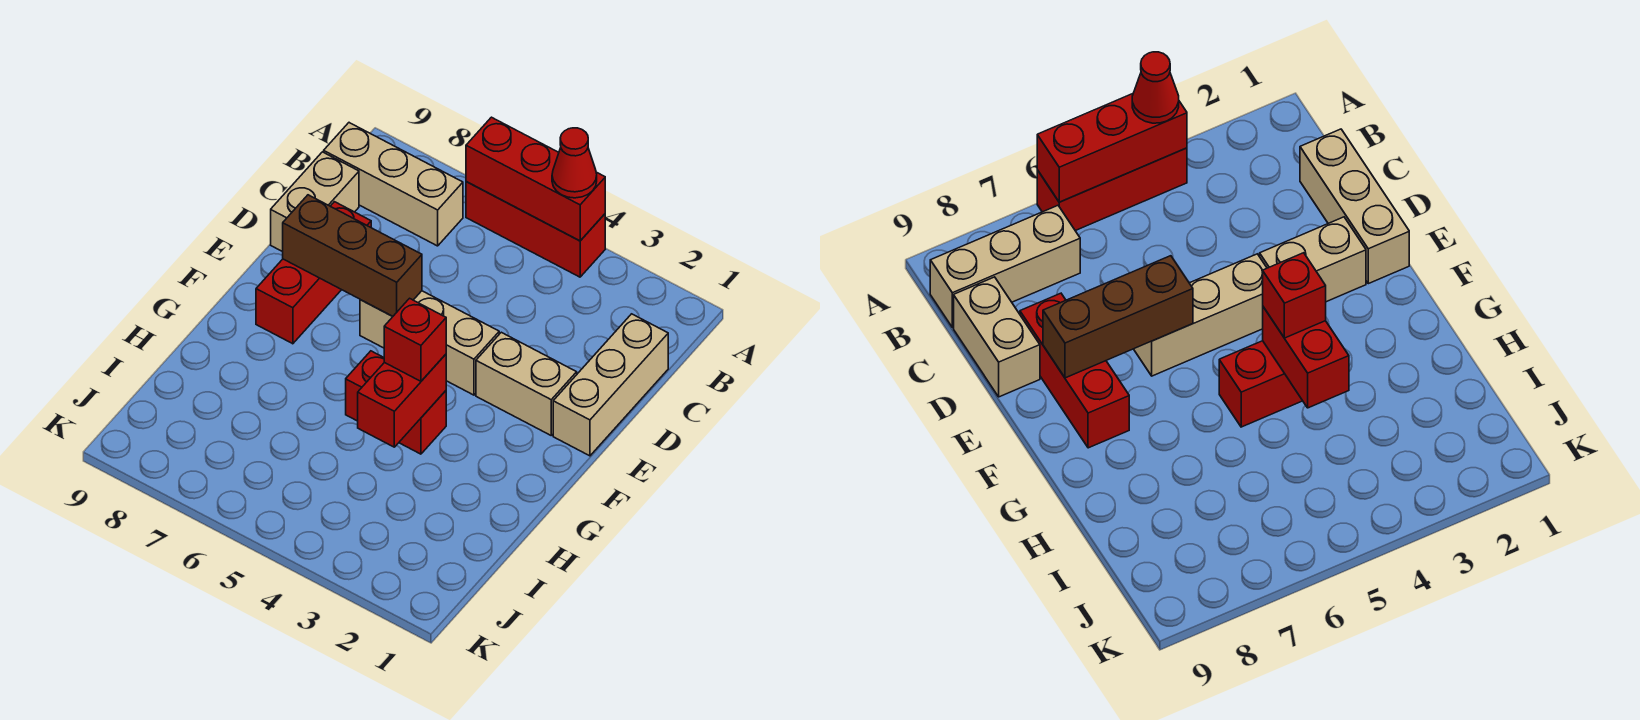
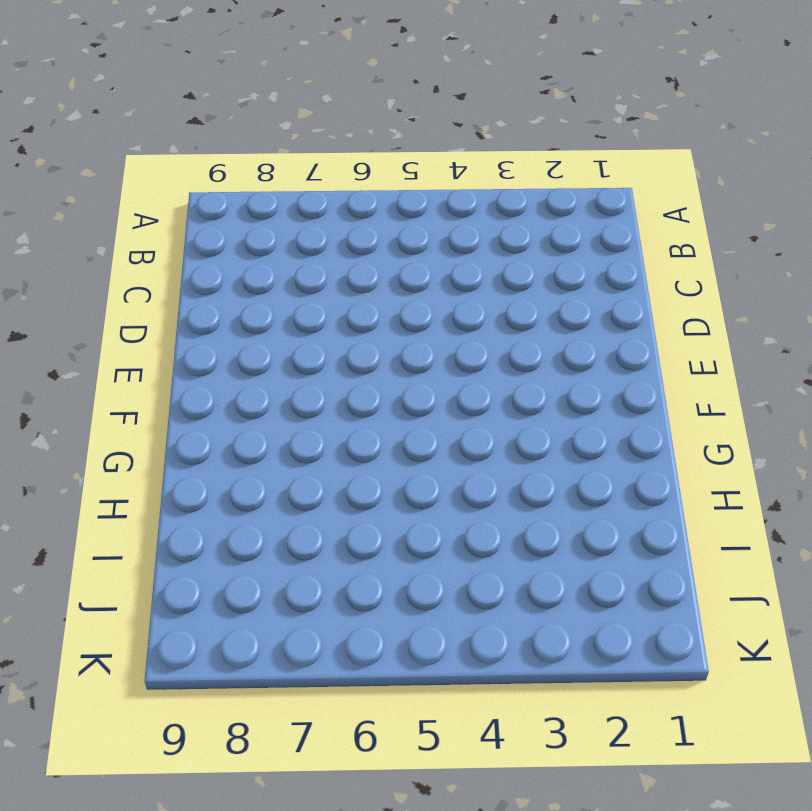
none -> red brick A4:A6 level 1
none -> tan brick B7:B9 level 1
none -> tan brick C1:E1 level 1

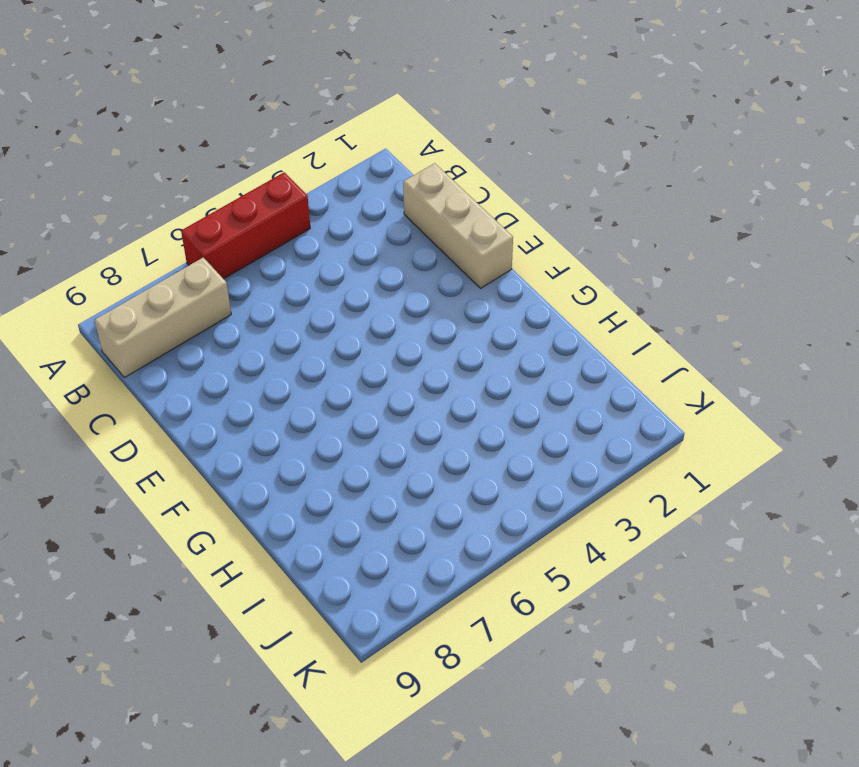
none -> tan brick C9:D9 level 1
none -> red brick D8:F8 level 1
none -> tan brick E2:E3 level 1

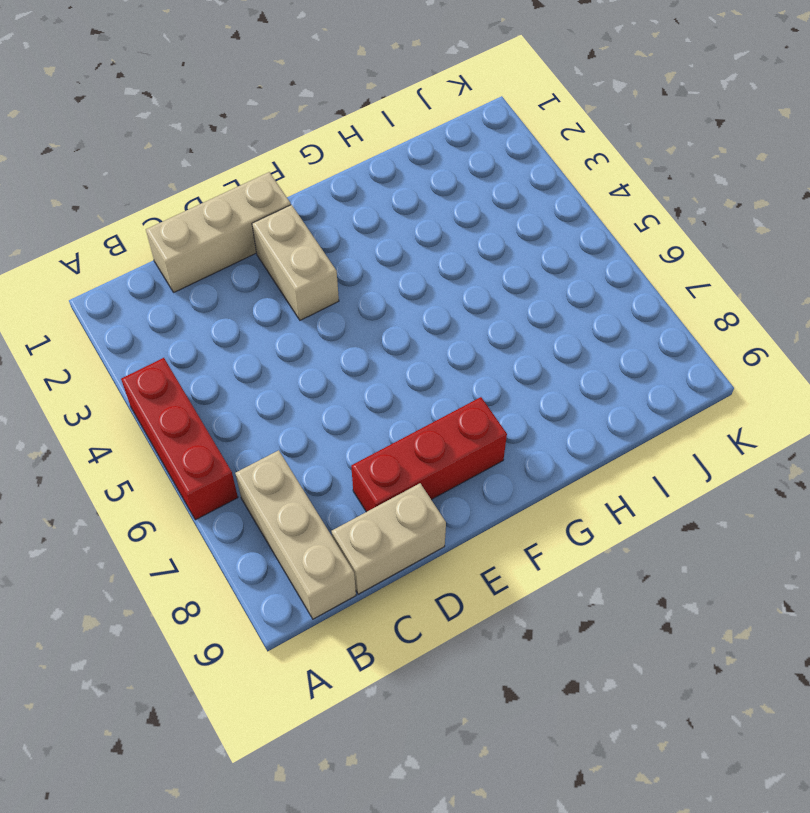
none -> tan brick E4:E6 level 1
none -> red brick G4:G5 level 1
none -> red brick A4:A6 level 2

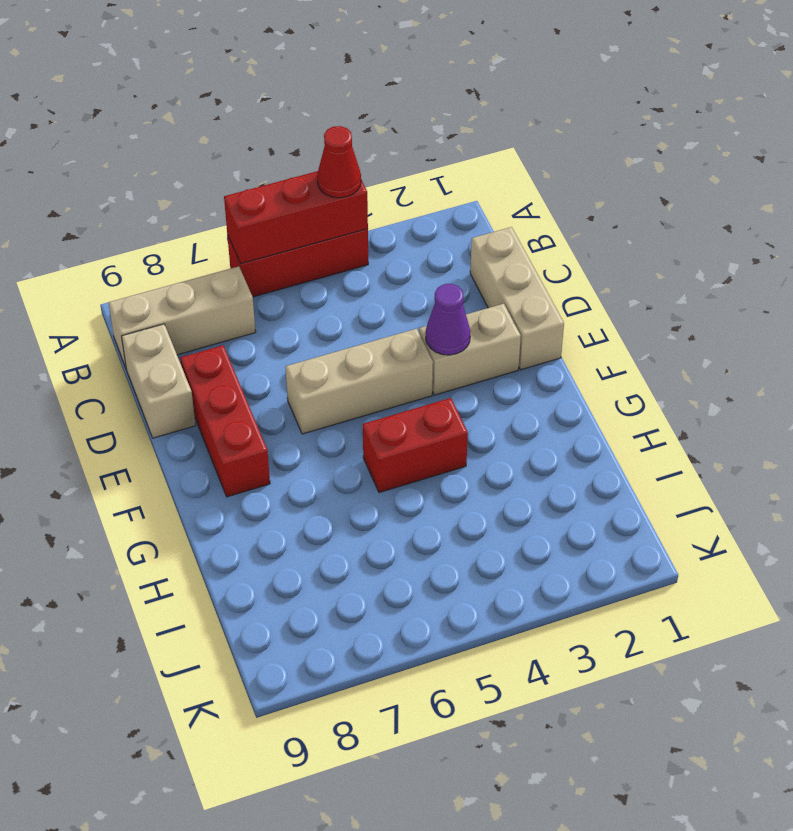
purple cone E3 level 2 -> none
none -> brown brick E6:E8 level 2
none -> red brick G4:H4 level 2
none -> red brick G4 level 3

